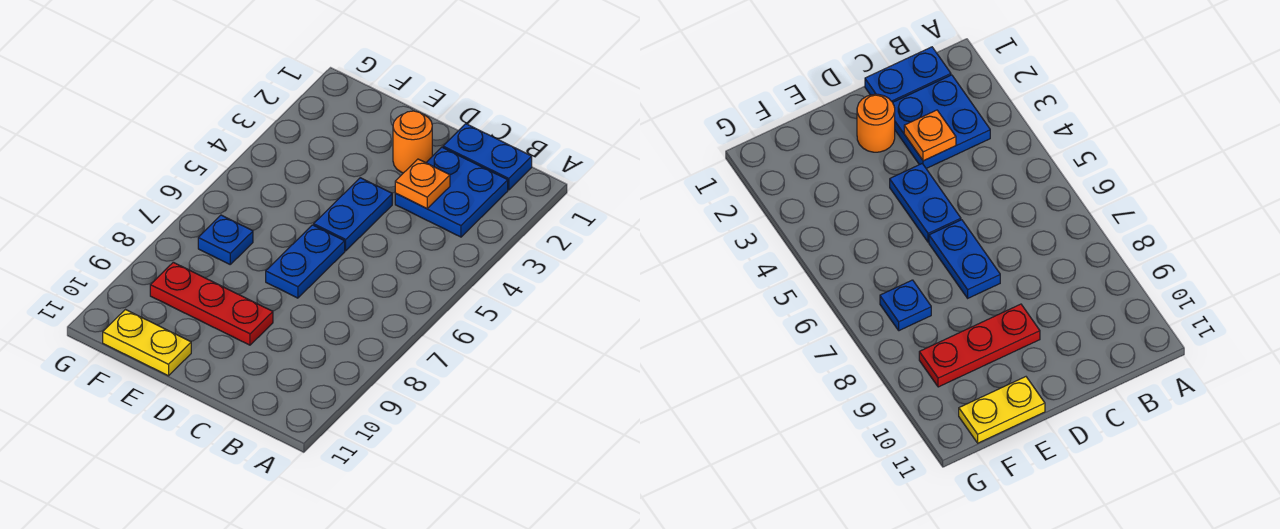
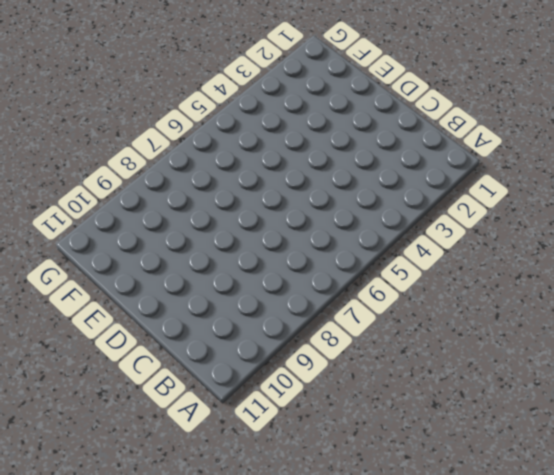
none -> blue plate B1:C1 level 1
none -> blue plate B2:C3 level 1

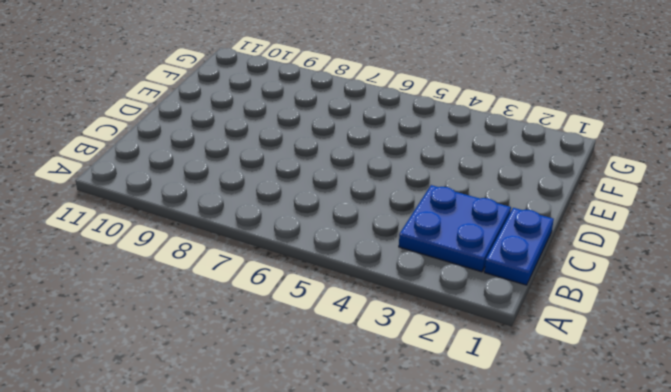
none -> orange round brick D2 level 1
none -> blue plate D4:D5 level 1

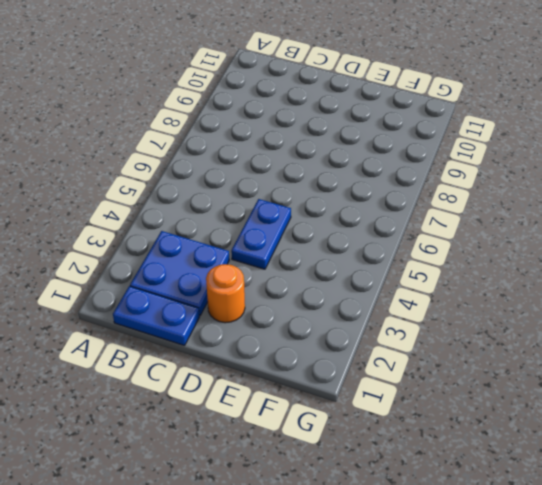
none -> blue plate D6:D7 level 1
none -> red plate D9:F9 level 1

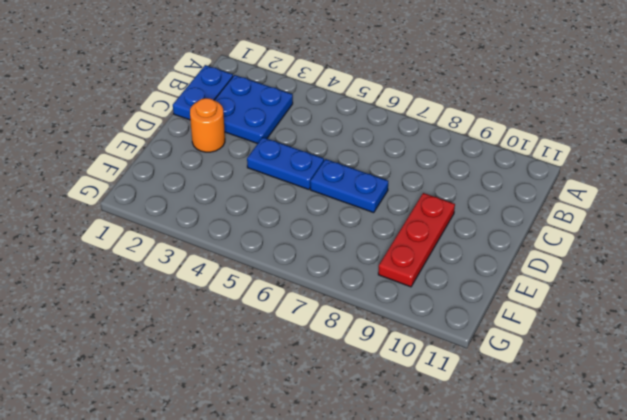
none -> yellow plate E11:F11 level 1
none -> blue plate F7 level 1

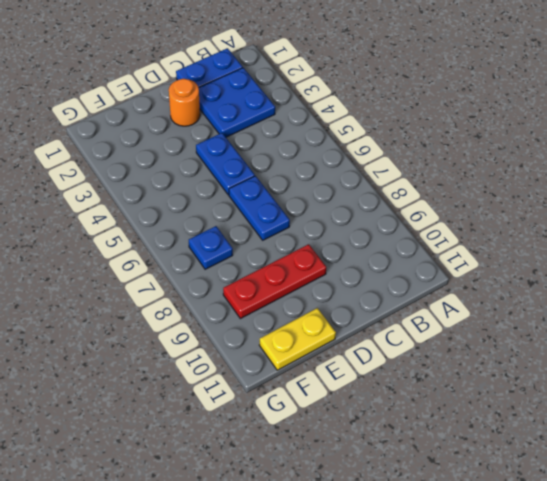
none -> orange plate C3 level 2

